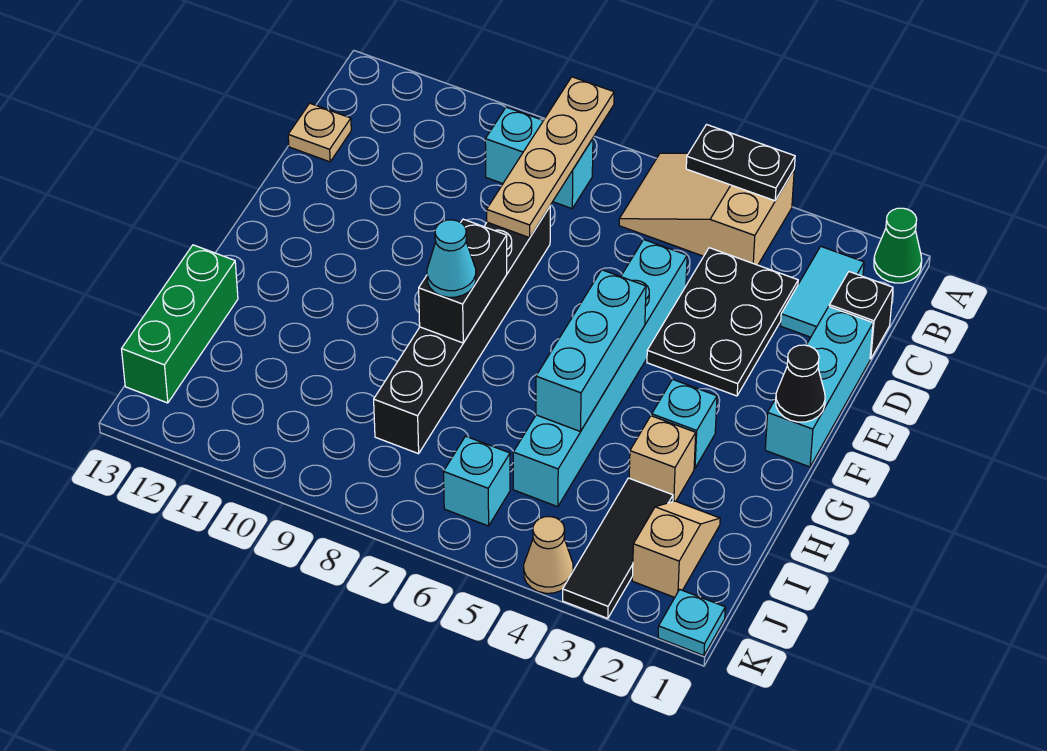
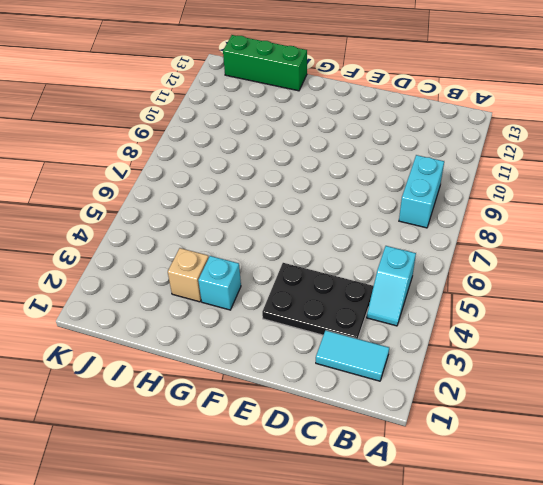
cyan slope B4:B5 level 1 top 5 -> tan slope A4:B6 level 1 top 4
none -> green cone A1 level 1
none -> black brick C1 level 1
none -> tan plate C13 level 1

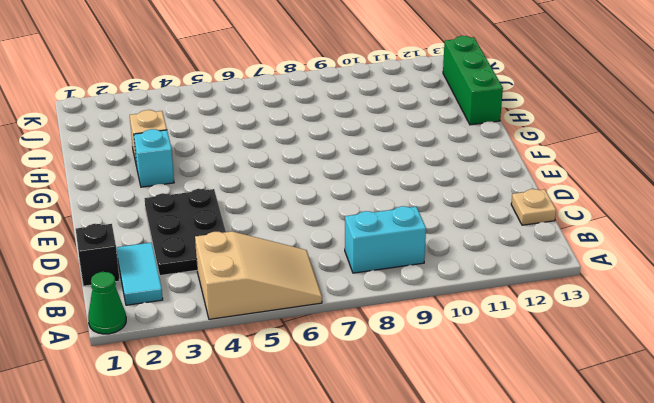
none -> cyan brick D1:F1 level 1
none -> cyan brick D5:I5 level 1
none -> black brick D8:I8 level 1

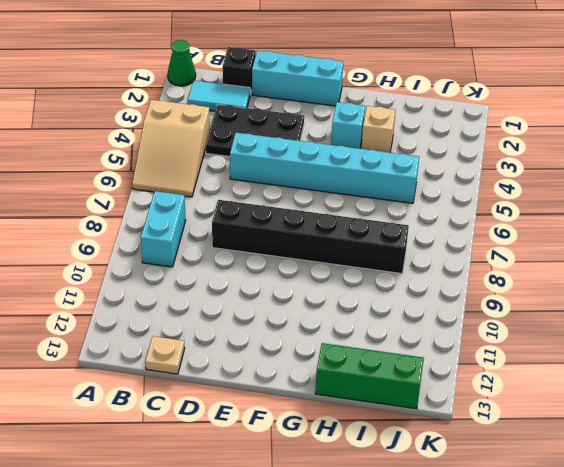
none -> tan slope I2:J2 level 1 top J
none -> black tile I3:K3 level 1
none -> cyan brick J6 level 1

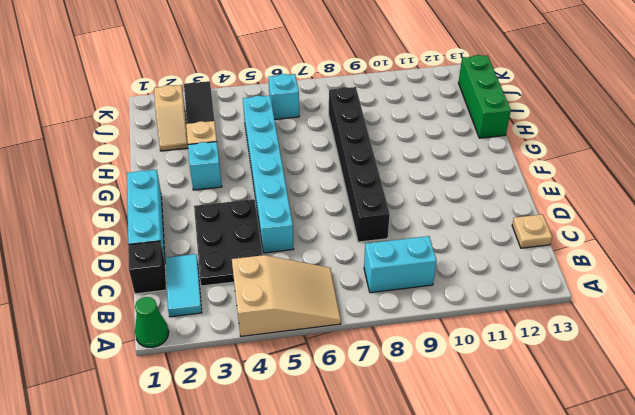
none -> cyan plate K1 level 1
none -> tan cone K4 level 1
none -> black plate A4:A5 level 2

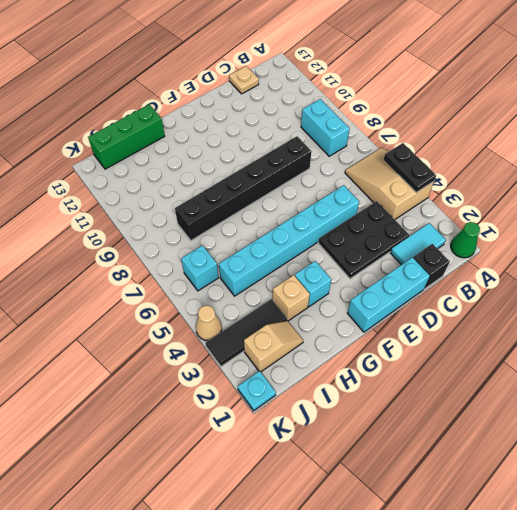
none -> tan plate A8:D8 level 2
none -> black cone F1 level 2
none -> cyan brick F5:H5 level 2

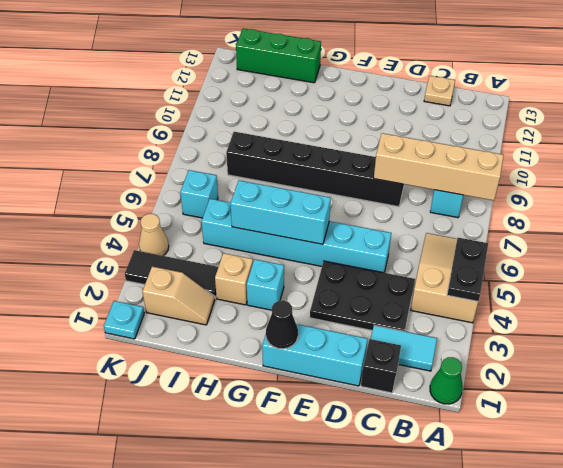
tan brick A8:D8 level 2 -> tan plate A8:D8 level 2
none -> black brick F8:G8 level 2
none -> cyan cone G8 level 3

